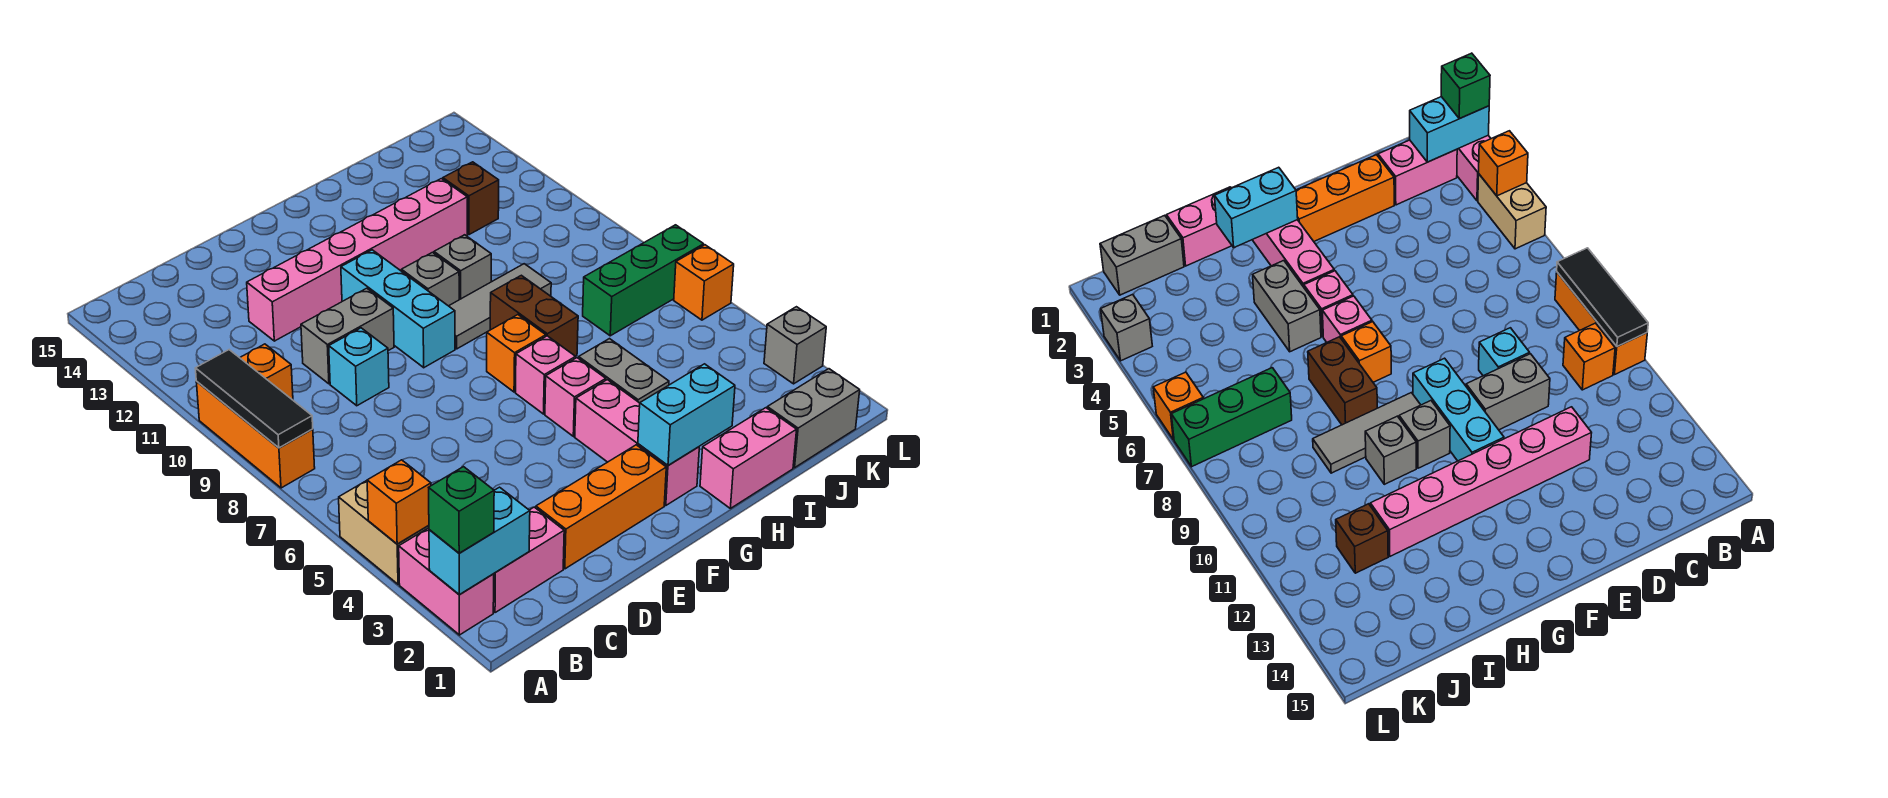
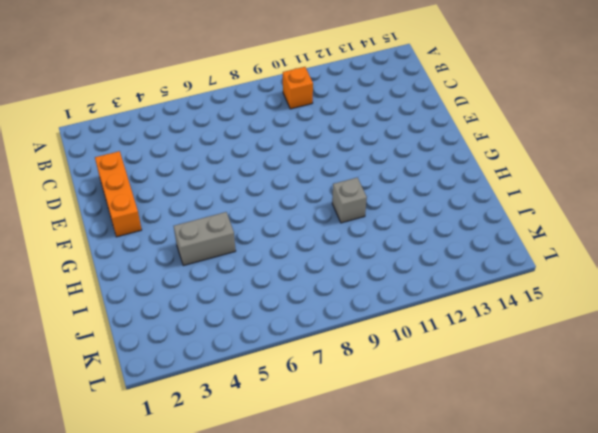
none -> pink brick A2:A3 level 1
none -> tan brick A4:A5 level 1
none -> orange brick A8:A10 level 1
none -> pink brick B2:C2 level 1

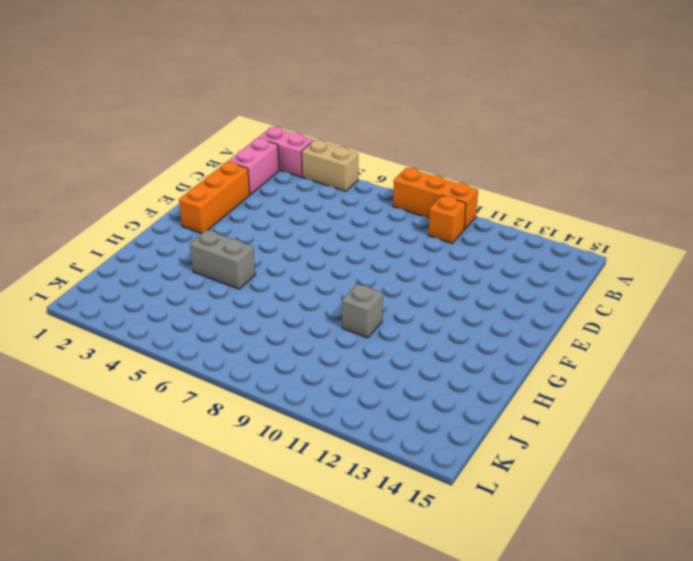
none -> cyan brick D9 level 1
none -> grey brick D10:E10 level 1
none -> pink brick D12:I12 level 1
none -> cyan brick F9:F11 level 1

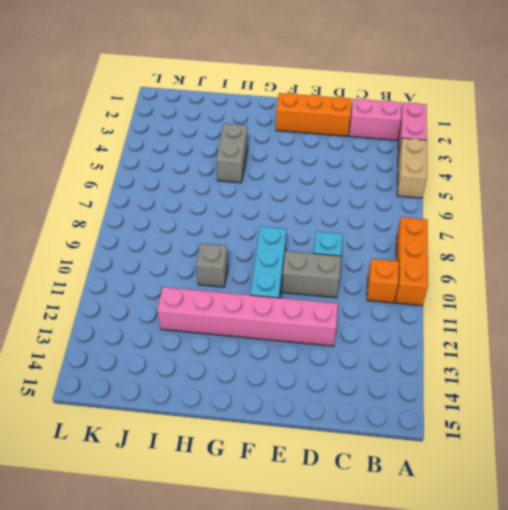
none -> pink brick G2:G4 level 1
none -> pink brick G5 level 1
none -> pink brick G6 level 1
none -> orange brick G7 level 1

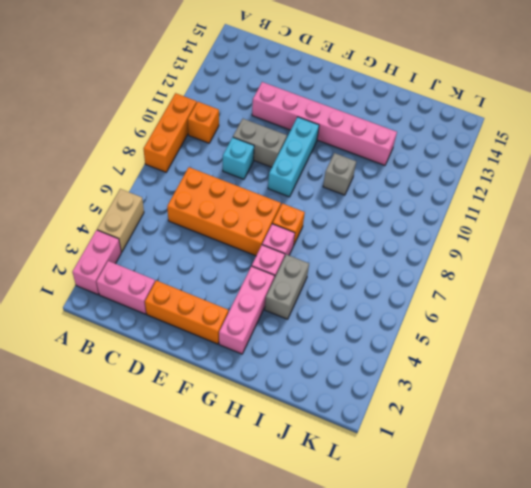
orange brick C6:F7 level 1 -> none
none -> grey tile G9:I9 level 1
none -> grey brick G10 level 1
none -> pink brick H1:I1 level 1
none -> brown brick H7:H8 level 1

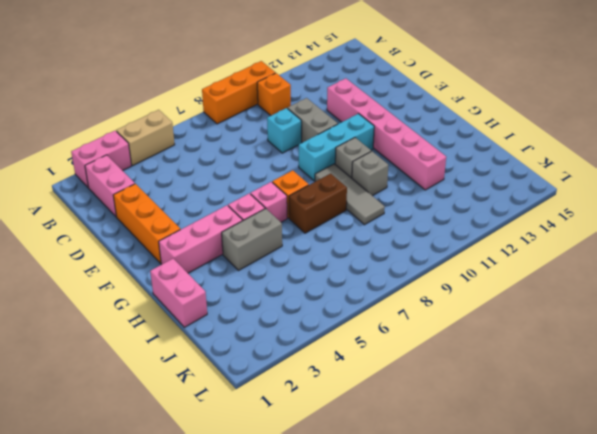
none -> grey brick J1:K1 level 1
none -> green brick J7:L7 level 1
none -> brown brick J12 level 1
none -> grey brick L3 level 1

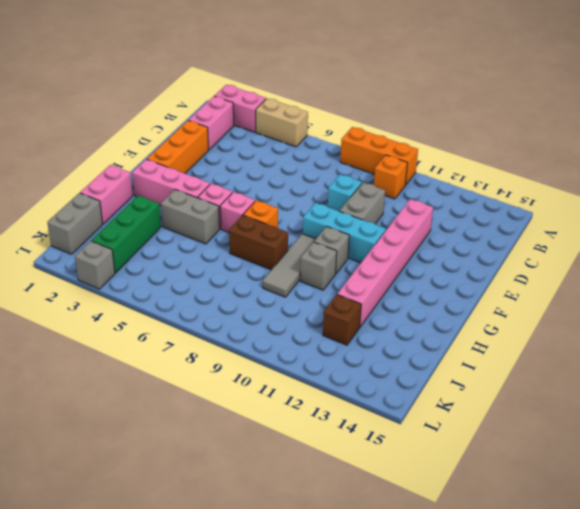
green brick I3:K3 level 1 -> green brick J7:L7 level 1
none -> orange brick L6 level 1
none -> cyan brick A2:B2 level 2
none -> orange brick A4 level 2
none -> black tile A8:A10 level 2

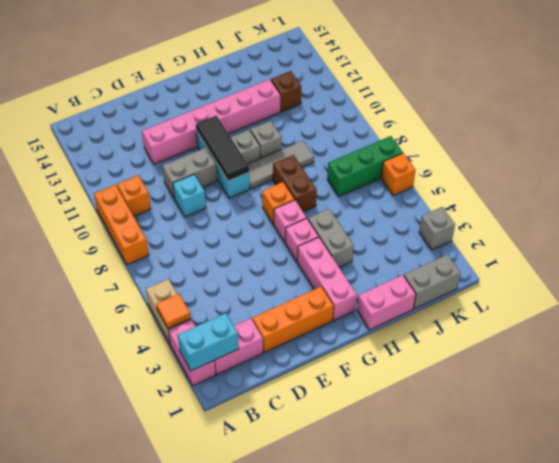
orange tile A4 level 2 -> orange brick A4 level 2
black tile F9:F11 level 2 -> black tile A8:A10 level 2
none -> cyan brick G2:H2 level 2
none -> green brick A2 level 3

